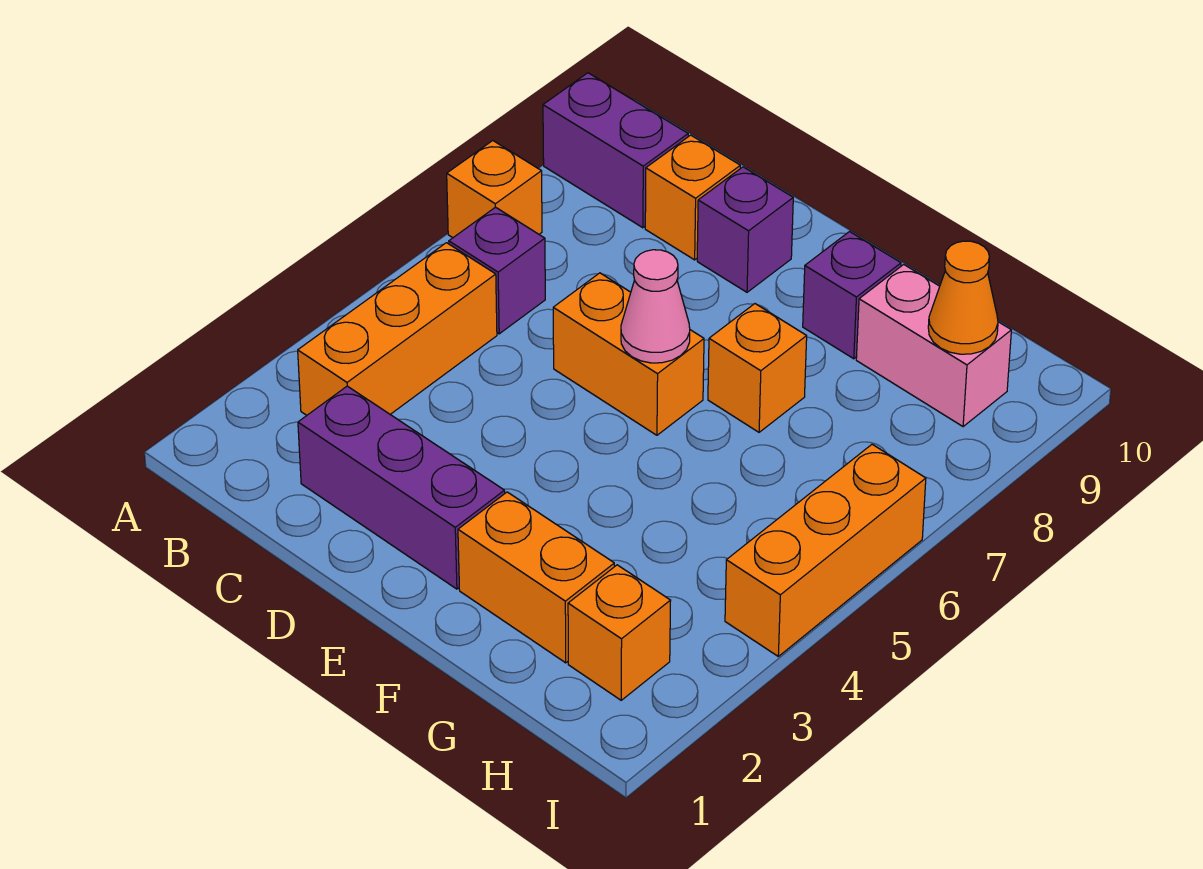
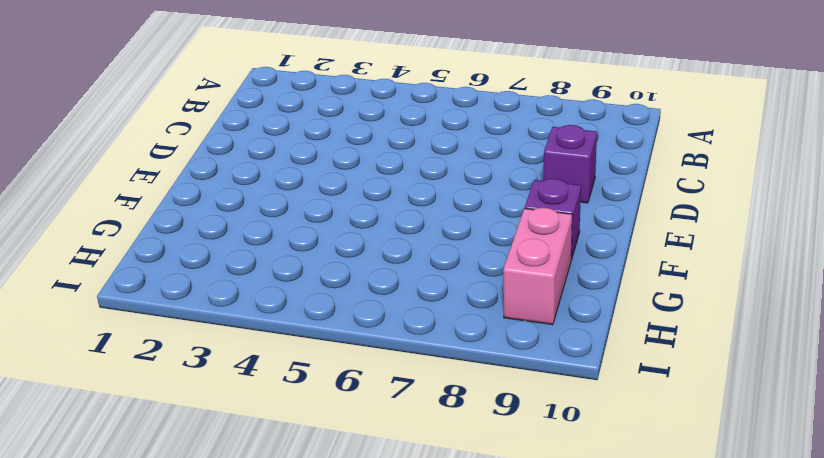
none -> orange brick A7 level 1
none -> purple brick A9:B9 level 1
none -> orange brick B3:B5 level 1

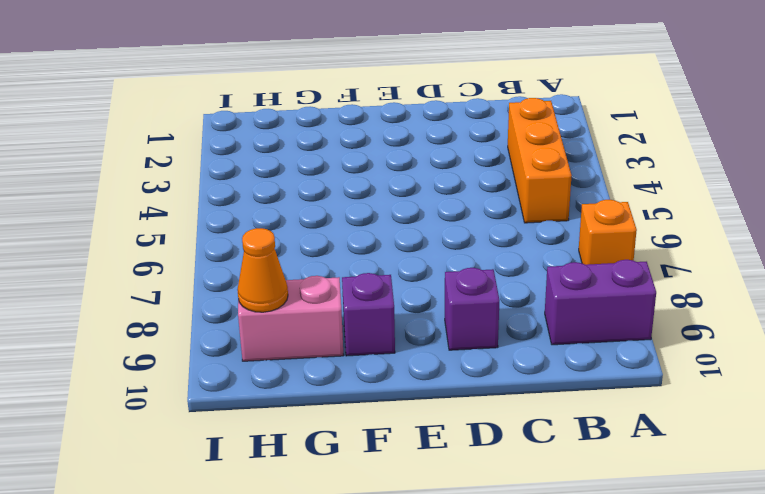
none -> purple brick B6 level 1
none -> purple brick C2:E2 level 1
none -> orange brick C9 level 1

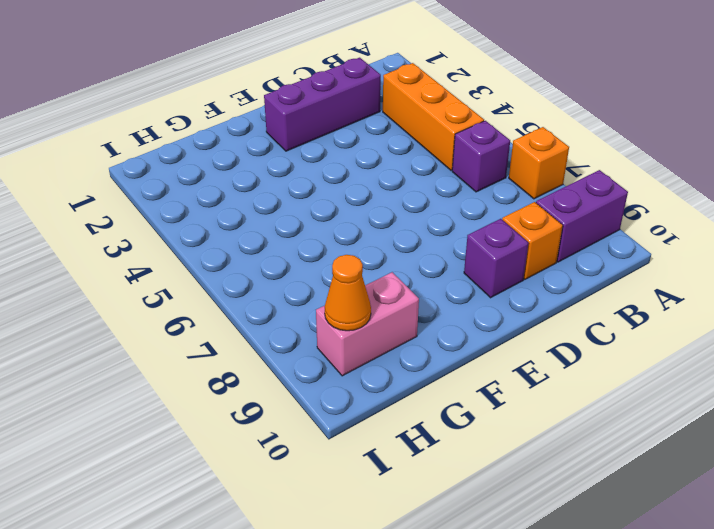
none -> orange brick D6:E6 level 1
none -> orange brick F2:G2 level 1
none -> orange brick F7 level 1

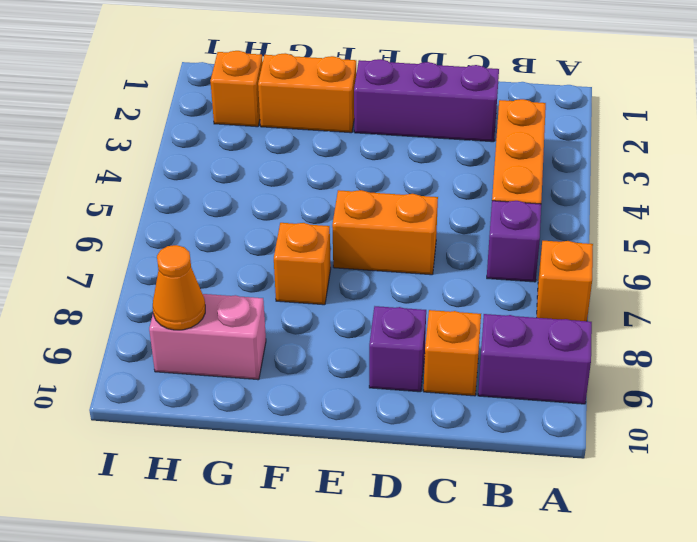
none -> purple brick F9 level 1
none -> orange brick I4:I6 level 1
none -> pink cone E6 level 2

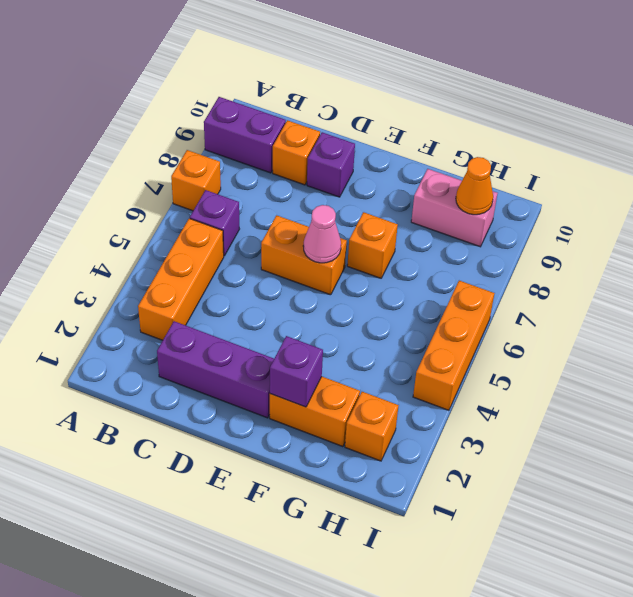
purple brick F2 level 2 -> purple brick F9 level 1

